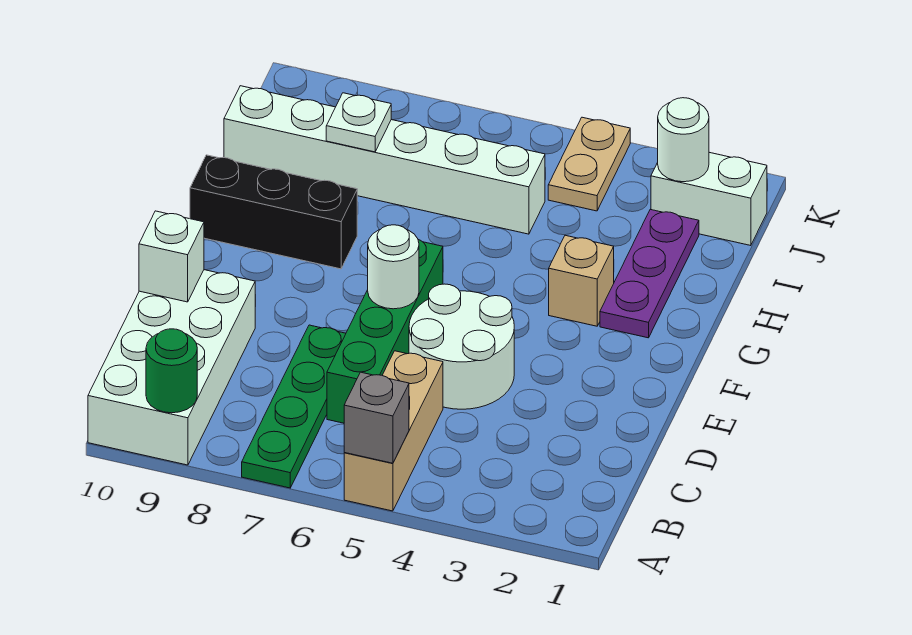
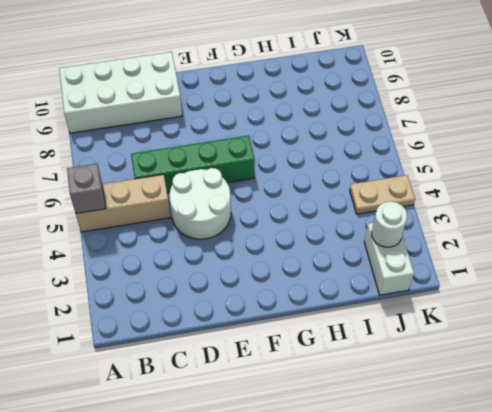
none -> green plate A7:D7 level 1
none -> purple plate G2:I2 level 1
none -> tan brick G3 level 1

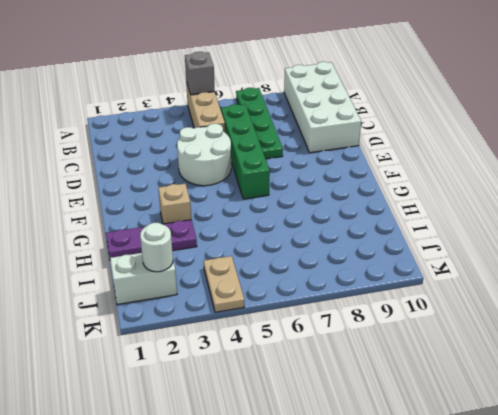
purple plate H1:H3 level 1 -> purple plate G2:I2 level 1
none -> black brick G8:G10 level 1
none -> white brick I5:I10 level 1
none -> green round brick A9 level 2

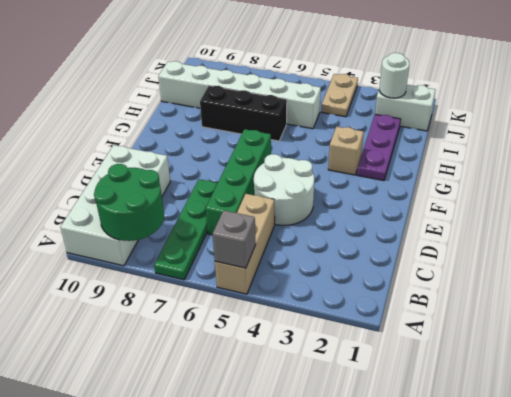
green round brick A8:B9 level 2 -> green round brick A9 level 2
black brick H6:H8 level 1 -> black brick G8:G10 level 1
none -> white brick D10 level 2
none -> white round brick E6 level 2
none -> white plate I8 level 2

